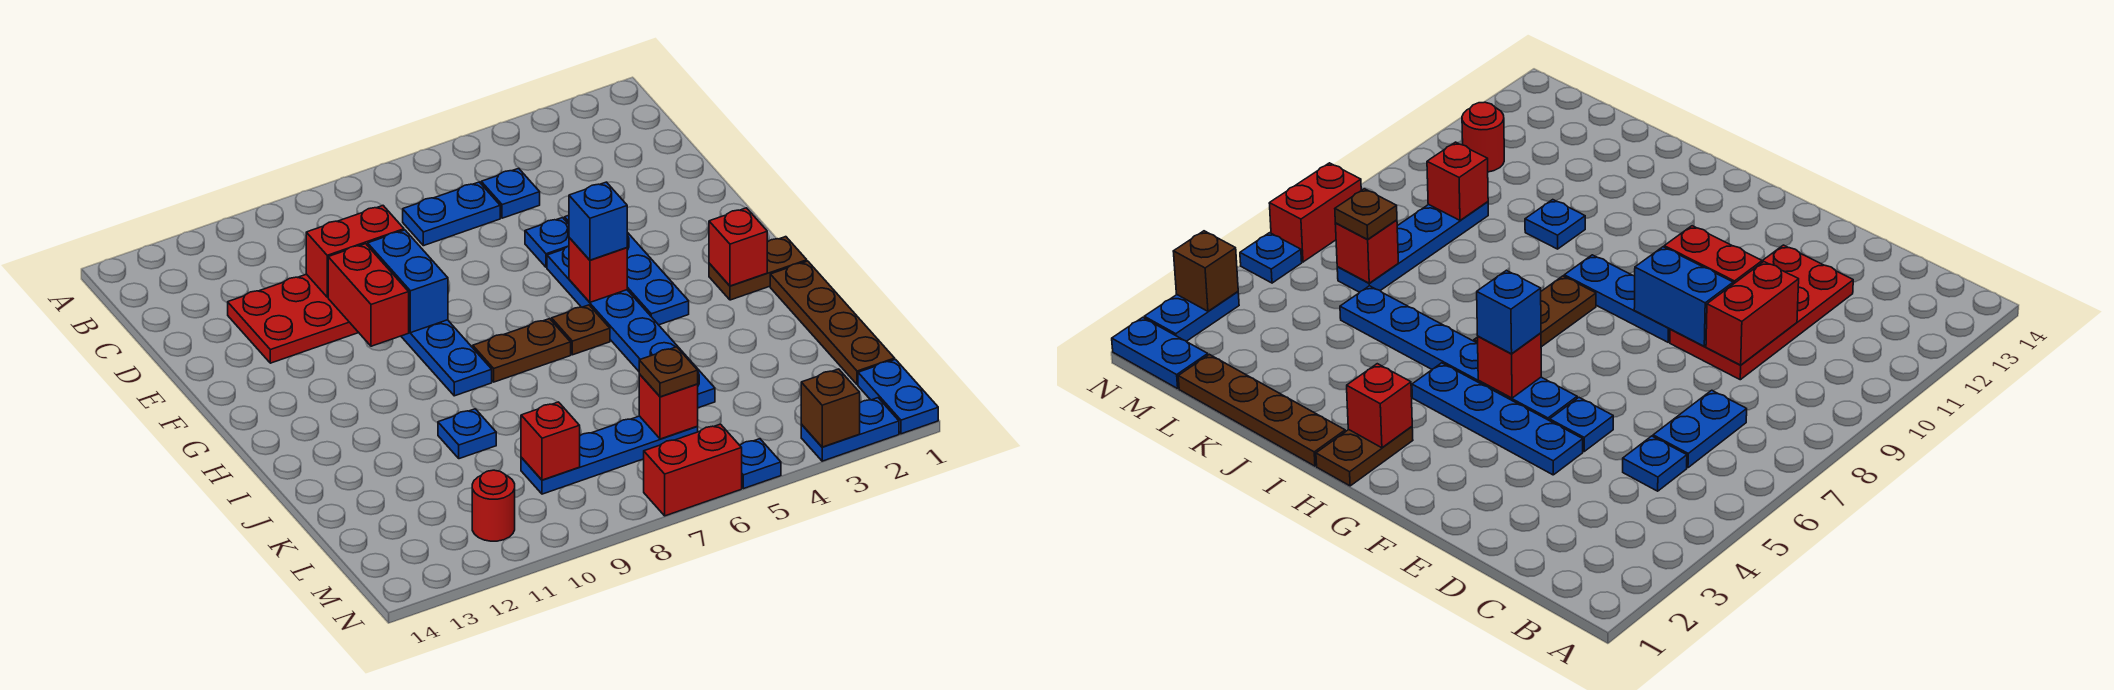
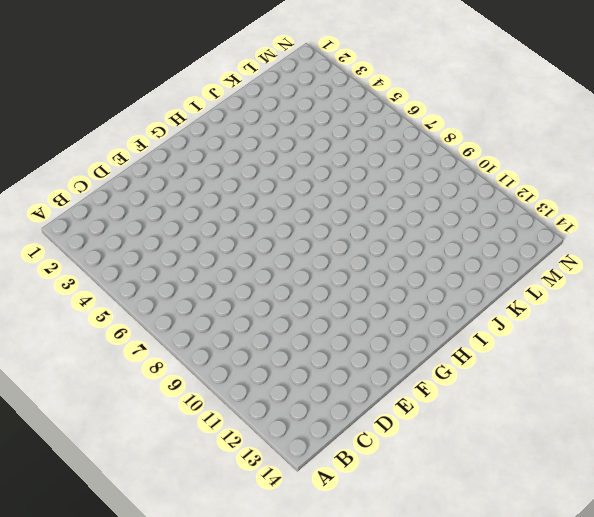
none -> blue plate C5 level 1
none -> blue plate C6:C7 level 1
none -> red plate D9:E12 level 1

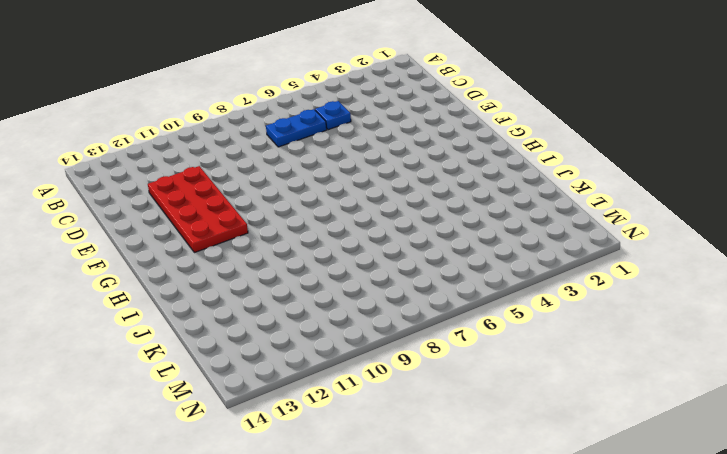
red plate D11:G12 level 1 -> red plate D9:E12 level 1
none -> blue plate E4:H4 level 1
none -> blue plate E5 level 1
none -> blue plate F5:K5 level 1

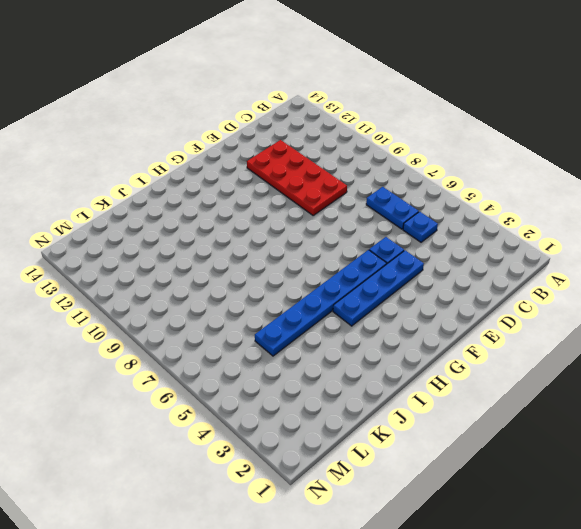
none -> blue plate F9:H9 level 1
none -> brown plate H1:H2 level 1
none -> brown plate H6 level 1

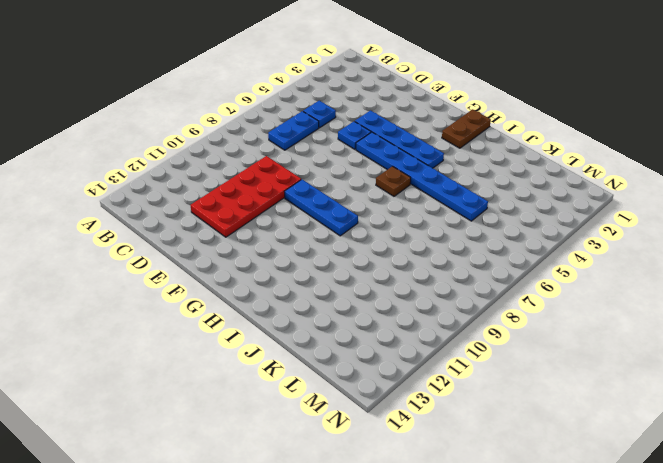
none -> brown plate H7:H8 level 1
none -> brown plate I1:L1 level 1
none -> blue plate J10 level 1

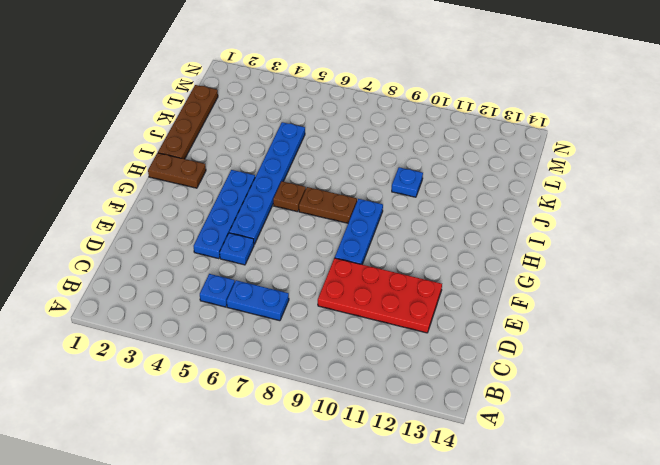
none -> blue plate L6:L9 level 1
none -> blue plate M1:N1 level 1
none -> red round brick M11 level 1

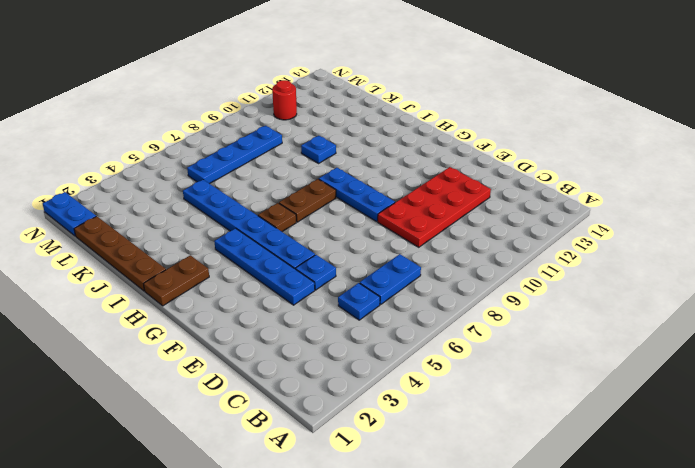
none -> blue plate N2:N3 level 1
none -> blue plate N5 level 1
none -> red brick N6:N7 level 1

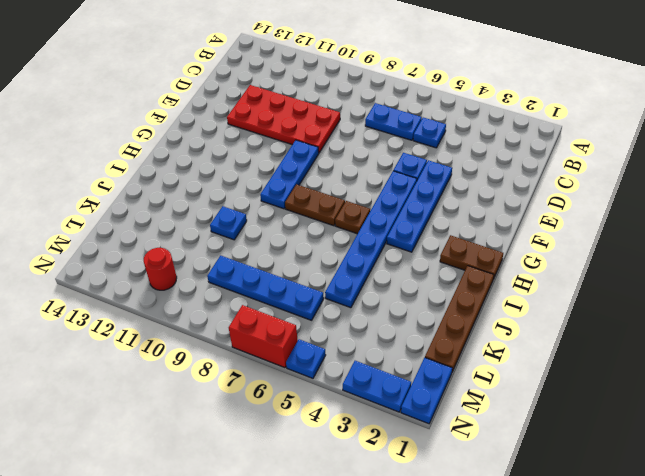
none -> red brick D9:D10 level 2
none -> blue brick E9:F9 level 2
none -> red brick E10:F10 level 2

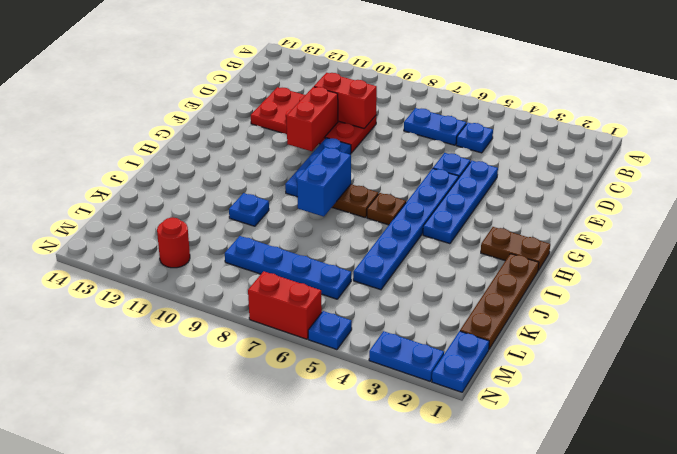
blue brick H8:I8 level 2 -> blue brick E9:F9 level 2
none -> red brick G5 level 2
none -> red brick H2 level 2
none -> red brick L6 level 2

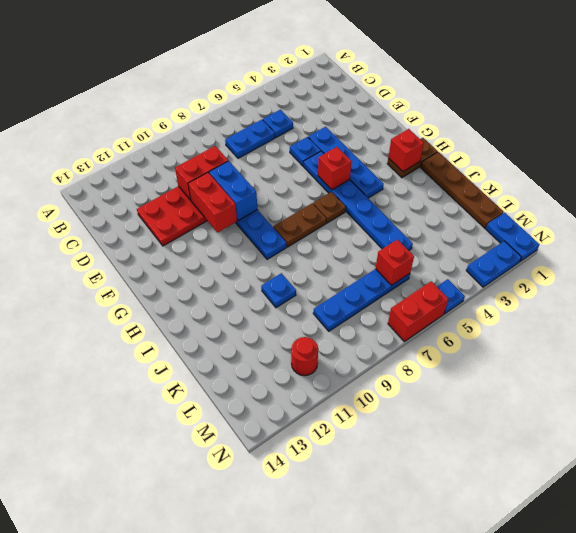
none -> red brick L9 level 2
none -> brown brick N3 level 2
none -> blue brick G5 level 3

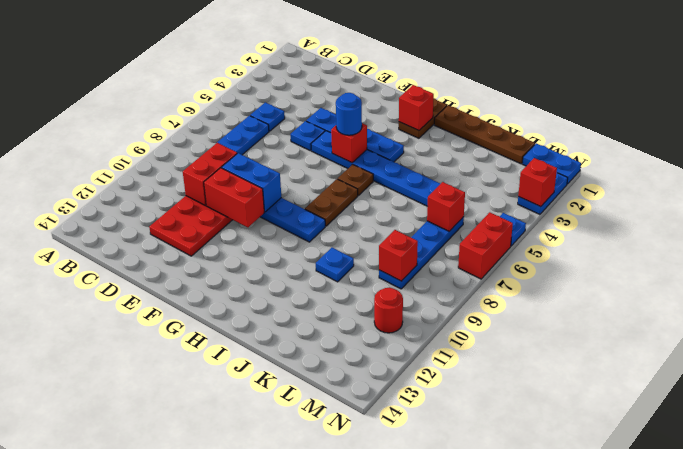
blue round brick G5 level 3 -> blue brick G5 level 3
red brick N3 level 2 -> brown brick N3 level 2
none -> brown plate L6 level 3

